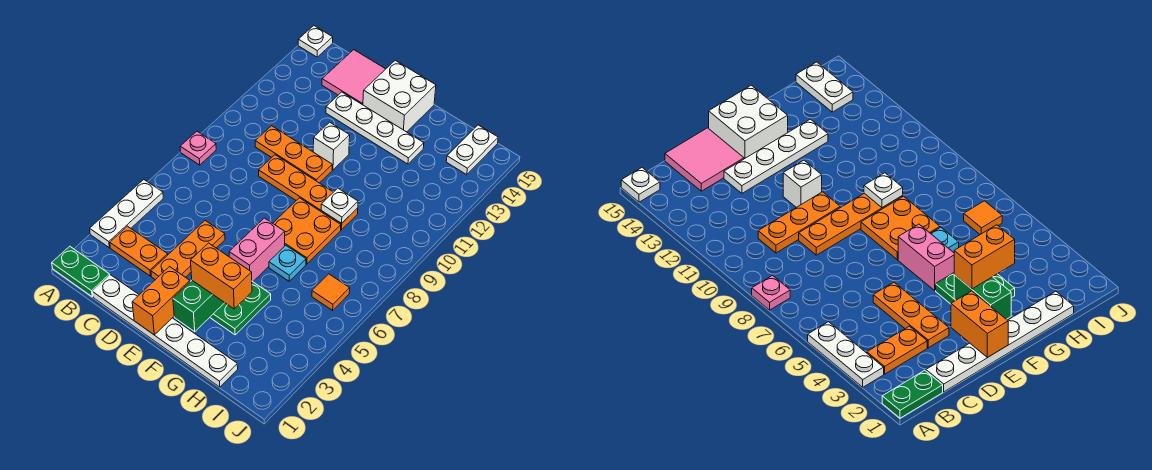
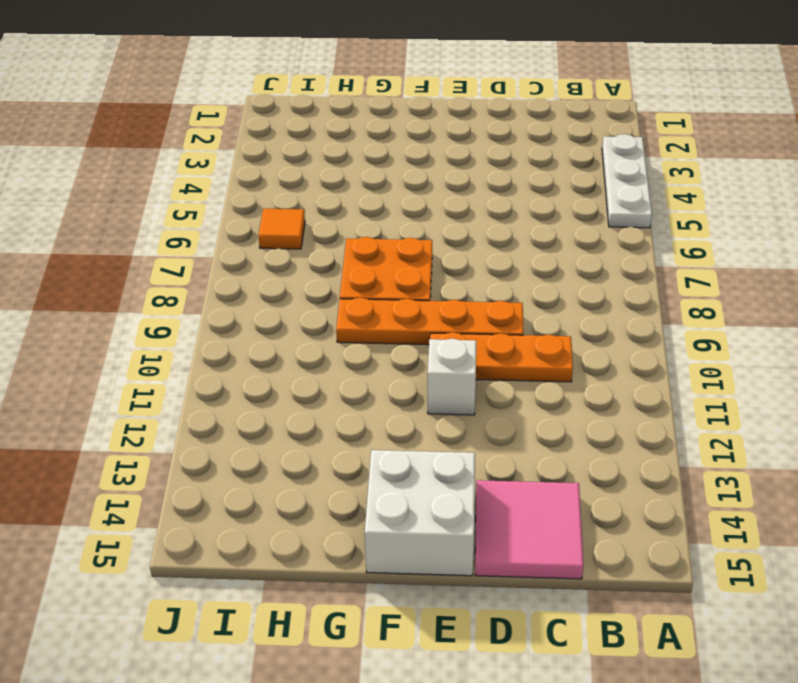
none -> green plate A1:B1 level 1
none -> pink plate A8 level 1
none -> white plate A15 level 1

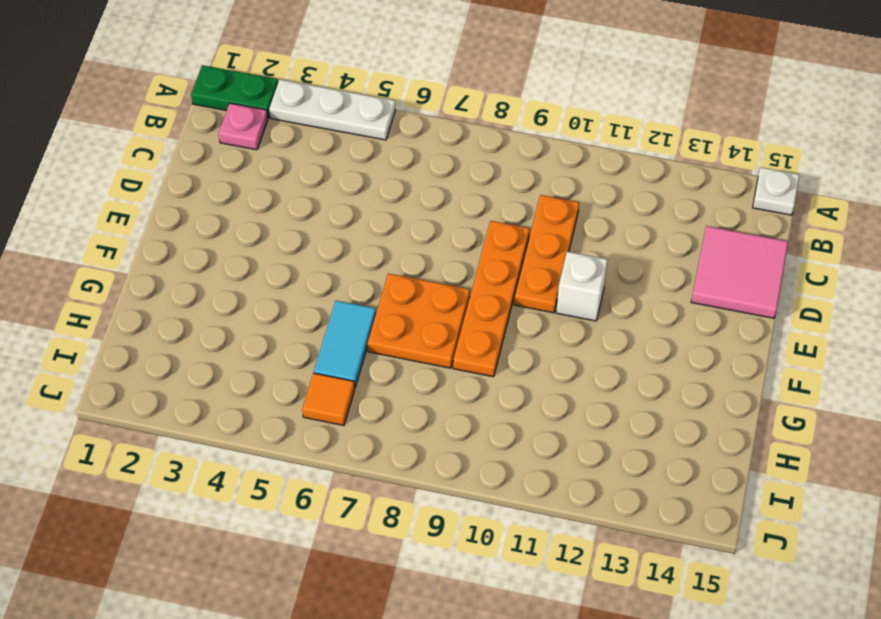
green plate A1:A2 level 1 -> green plate A1:B1 level 1
pink plate B2 level 1 -> pink plate A8 level 1
cyan tile G6:H6 level 1 -> cyan plate G6 level 1
none -> orange plate B3:C3 level 1
none -> white plate C1:H1 level 1
none -> orange plate D3:D5 level 1

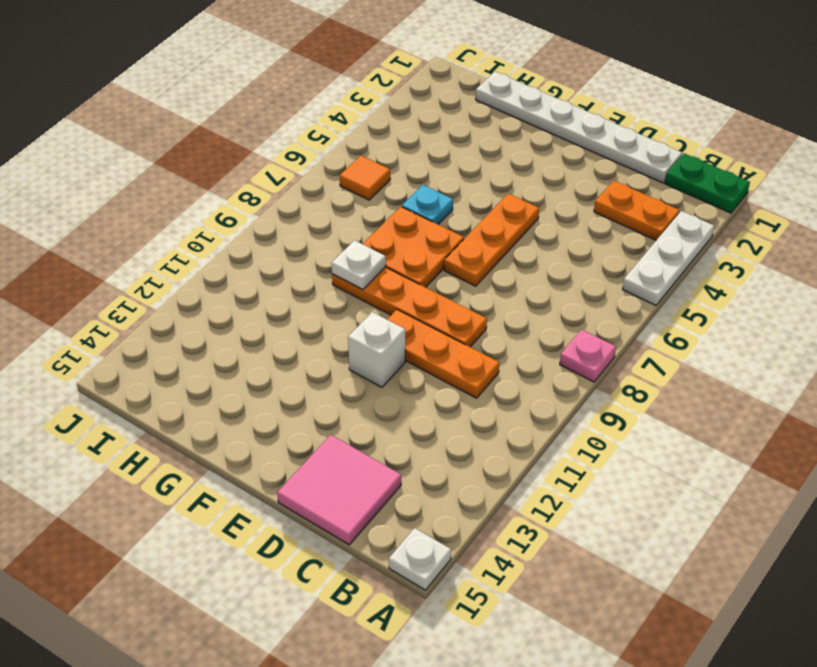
orange plate E5:E7 level 1 -> orange plate D3:D5 level 1
none -> white plate D13:G13 level 1
none -> white brick E14:F15 level 1
none -> green plate F3:G4 level 1

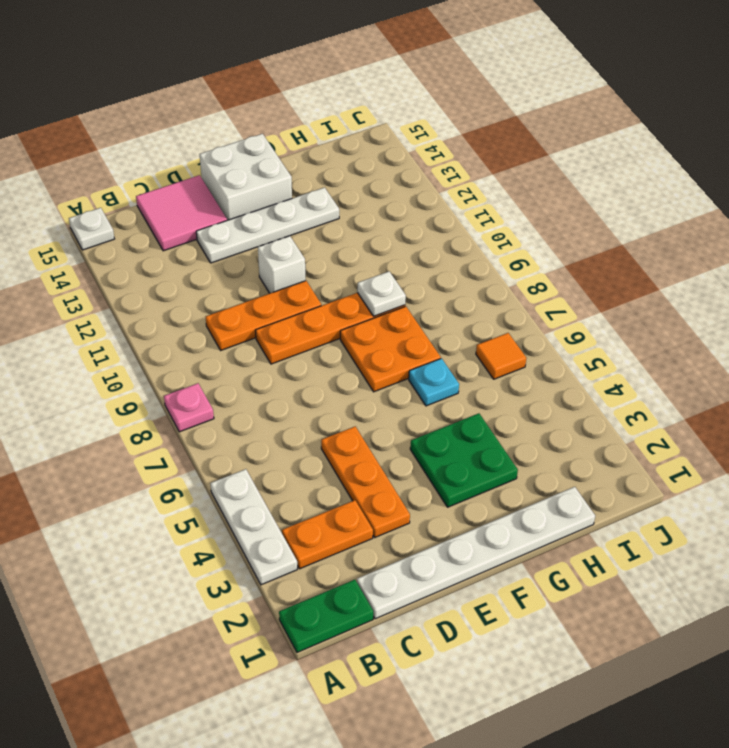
none -> pink brick F5:F6 level 1
none -> white plate I14:I15 level 1
none -> orange brick E1:E2 level 2

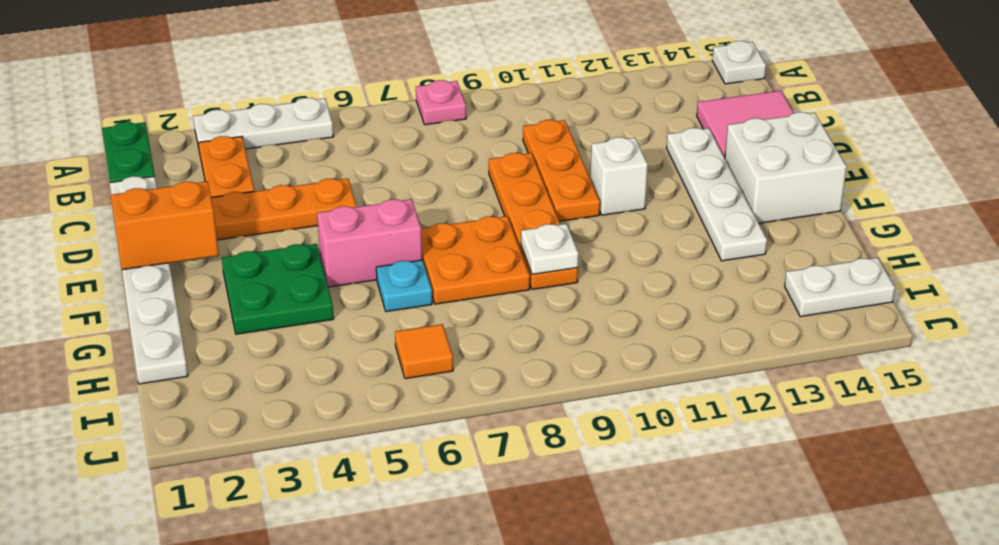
none -> green brick F2:F3 level 2
none -> orange brick F3:G3 level 3

